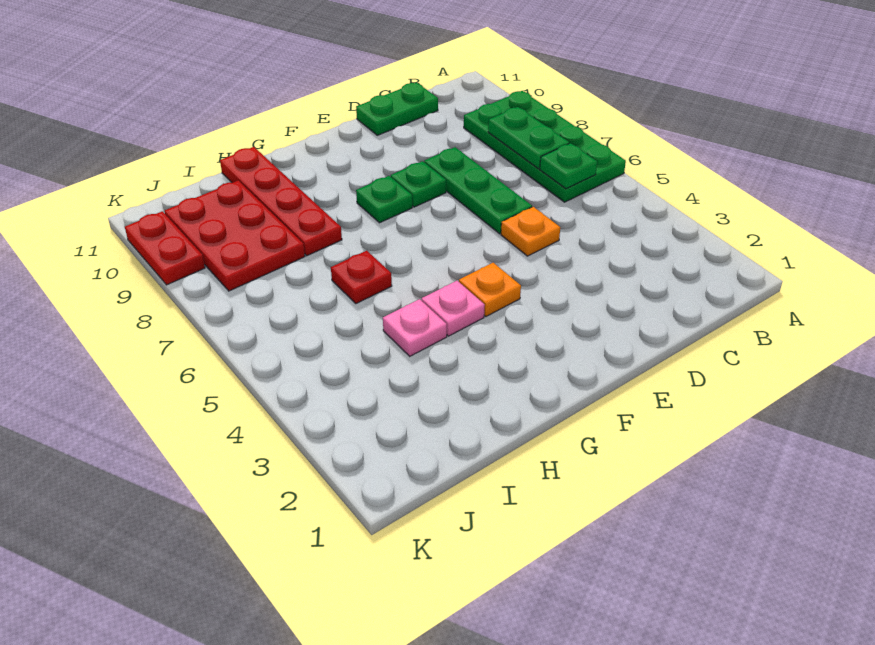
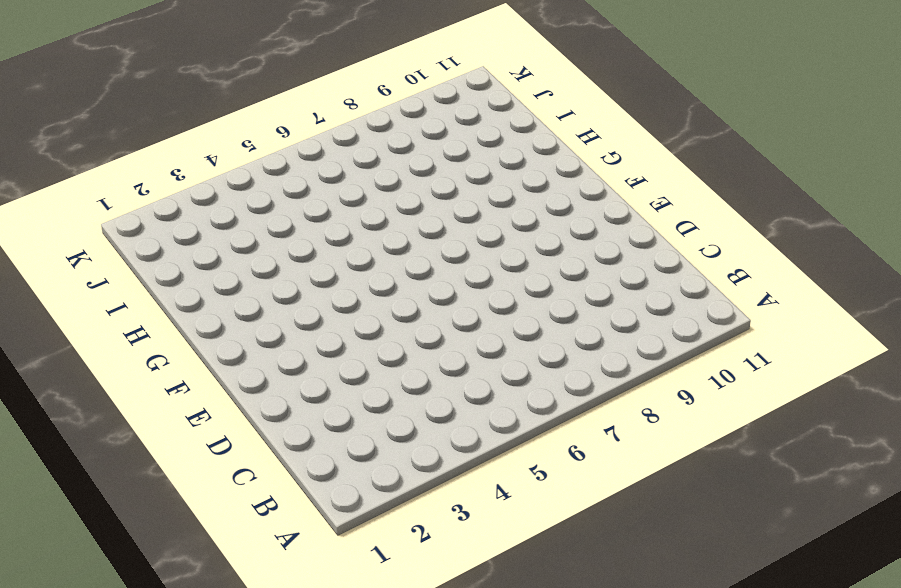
none -> green plate A6:B9 level 1
none -> green plate C11:D11 level 1
none -> orange plate D5 level 1

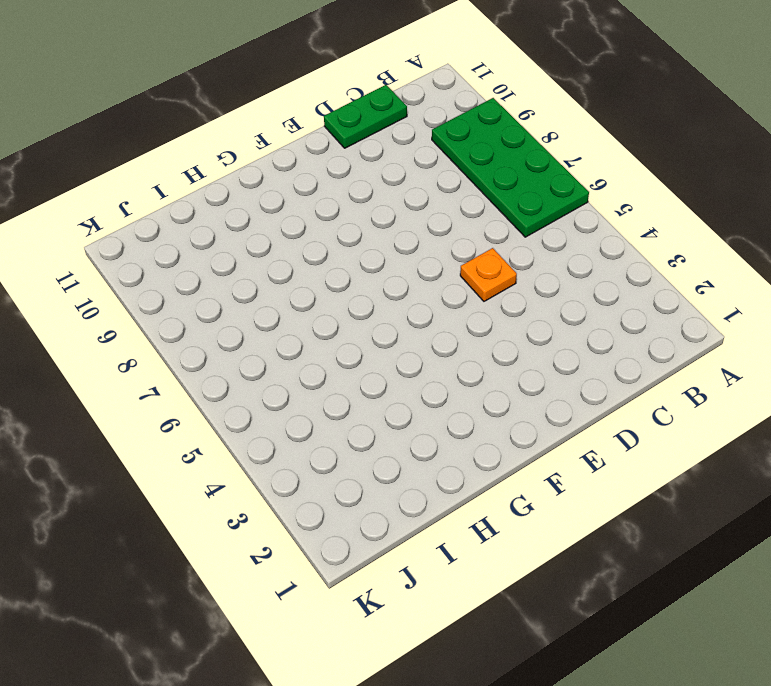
none -> green plate D6:D8 level 1
none -> green plate E8 level 1
none -> orange plate F4 level 1

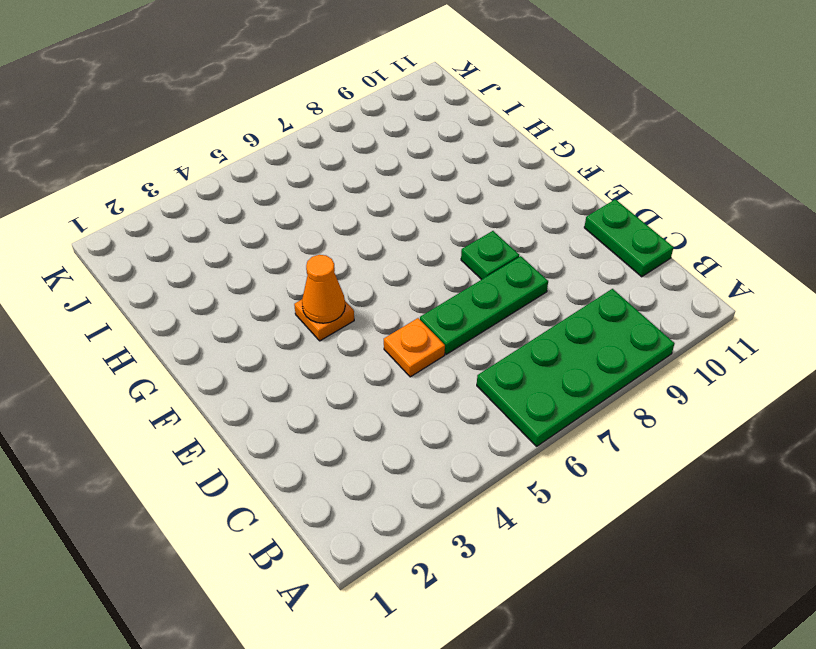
orange cone F4 level 2 -> none
none -> green plate F8 level 1
none -> pink plate G4 level 1
none -> pink plate H4 level 1

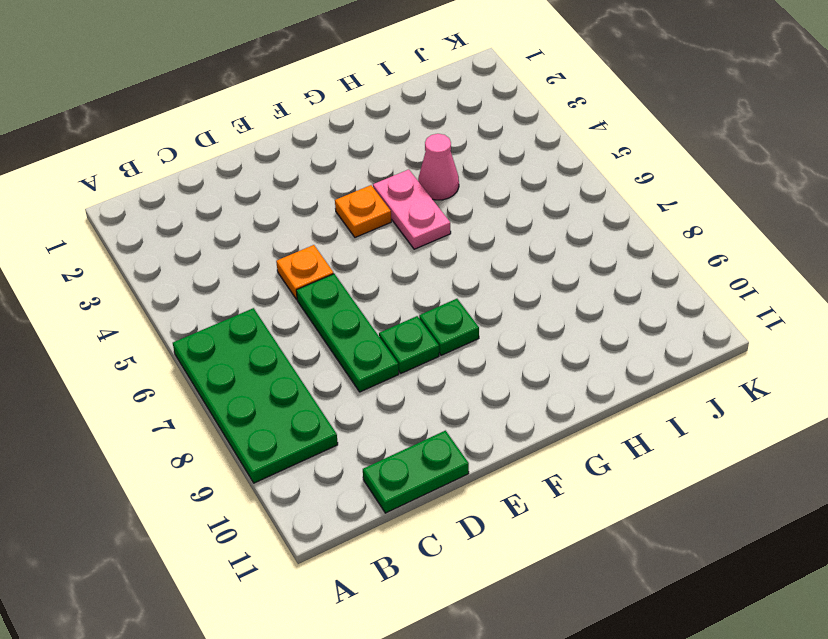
pink plate G4:G5 level 1 -> pink plate G4 level 1
pink cone H4 level 1 -> pink plate H4 level 1
none -> red plate H6 level 1
none -> red plate H8:H11 level 1
none -> red plate I8:J10 level 1

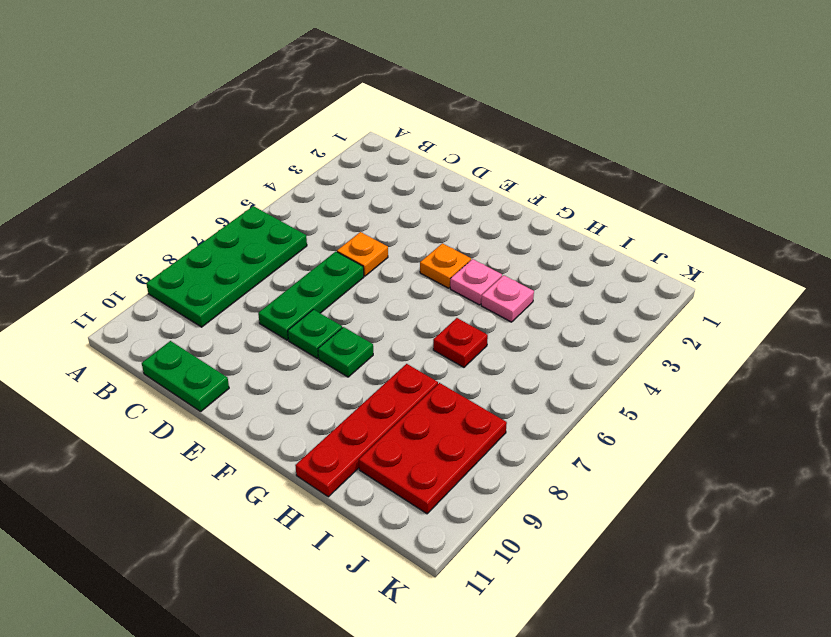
none -> red plate K9:K10 level 1
none -> green plate B6 level 2
none -> green plate B7:B8 level 2

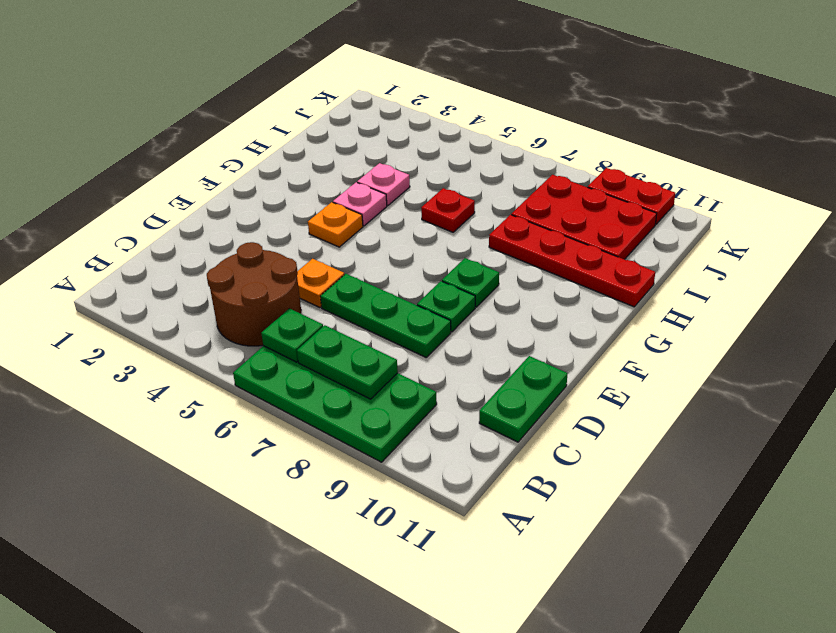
brown round brick B4:C5 level 1 -> none

